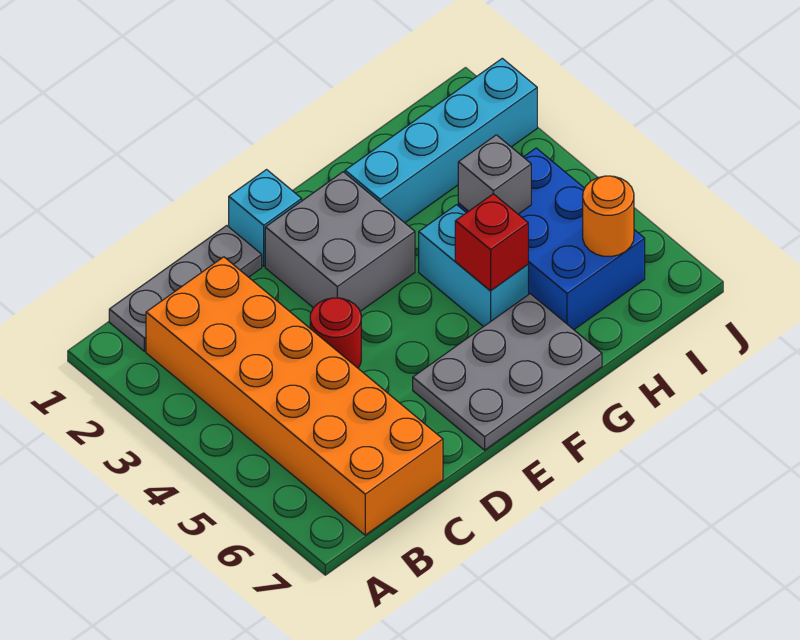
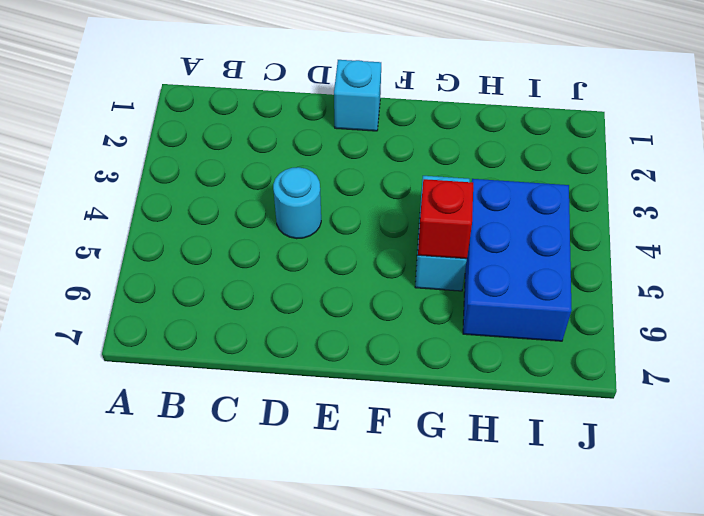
cyan round brick D4 level 1 -> red round brick D4 level 1
none -> grey plate B1:D1 level 1
none -> orange brick B2:C7 level 1
none -> grey brick E2:F3 level 1

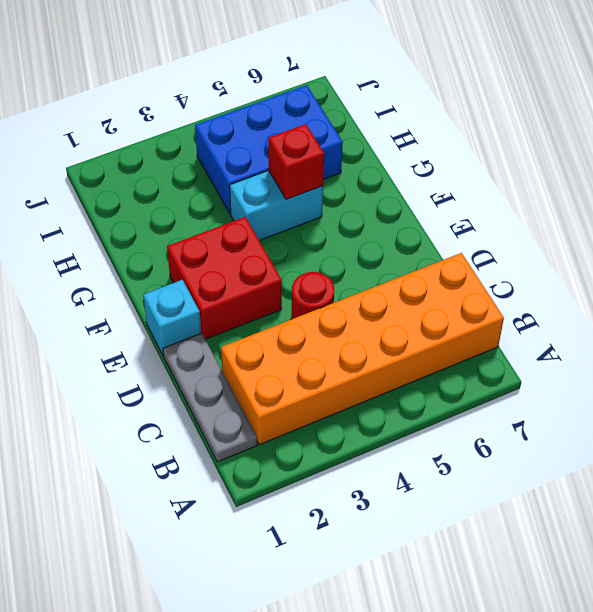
red brick E2:F3 level 1 -> grey brick E2:F3 level 1
none -> grey plate E6:G7 level 1
none -> cyan brick G2:J2 level 1
none -> grey brick H4 level 2

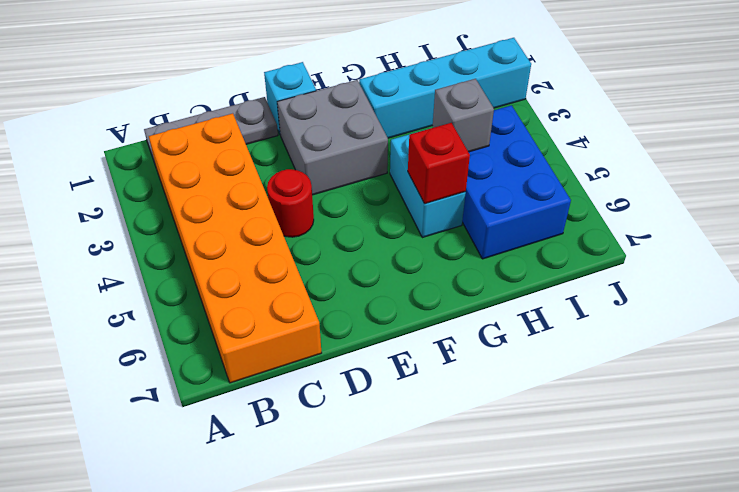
none -> grey plate E6:G7 level 1
none -> orange round brick I6 level 2

